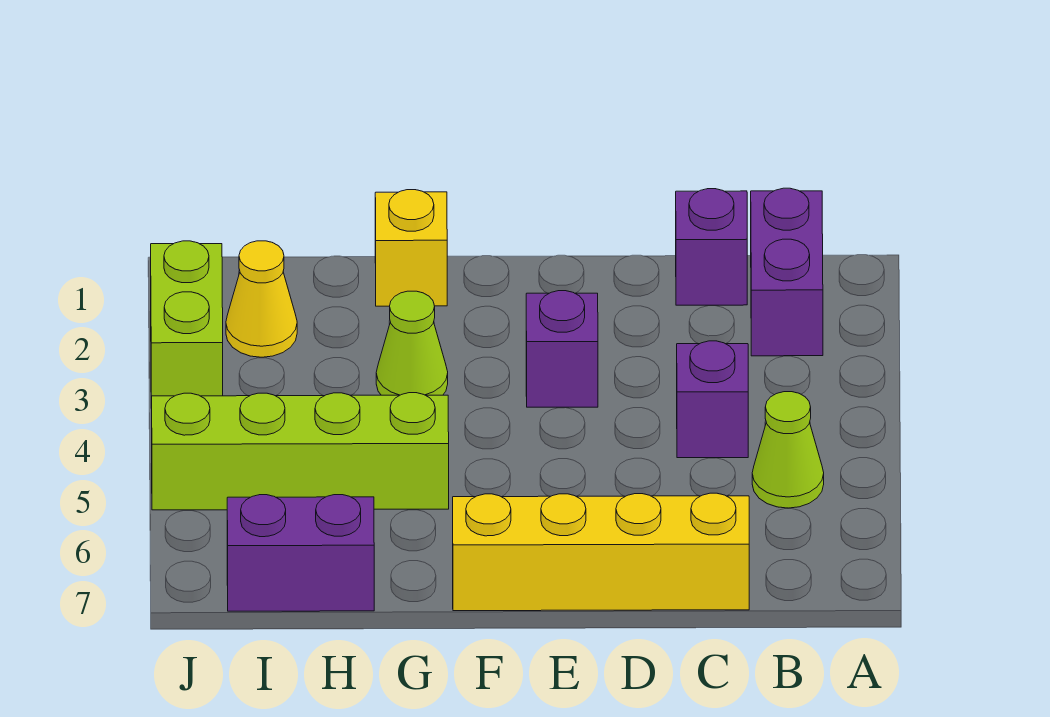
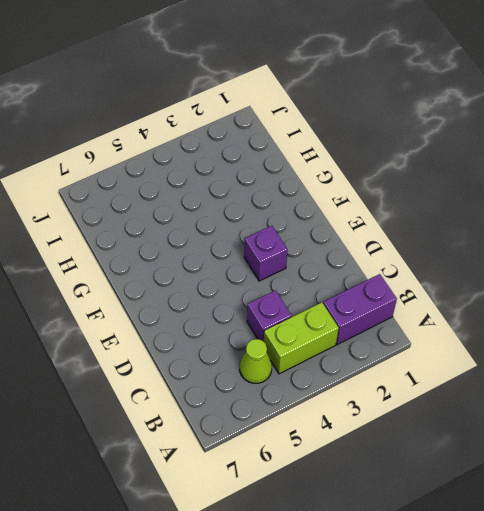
lime brick B3:B4 level 1 -> lime brick J2:J3 level 1
none -> purple brick C1 level 1
none -> yellow brick C7:F7 level 1
none -> yellow brick G1 level 1

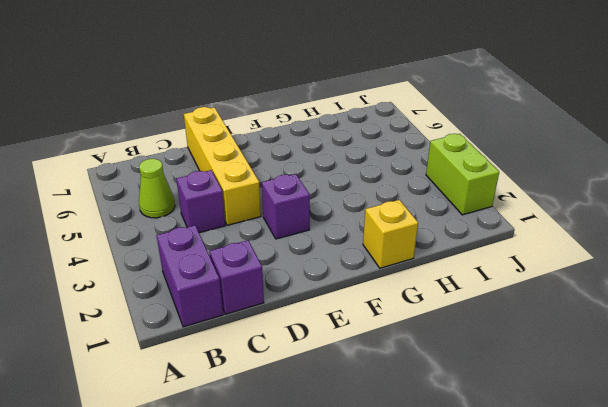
yellow brick D4:D7 level 1 -> yellow brick C7:F7 level 1
none -> lime cone G3 level 1
none -> lime brick G5:J5 level 1
none -> purple brick H7:I7 level 1

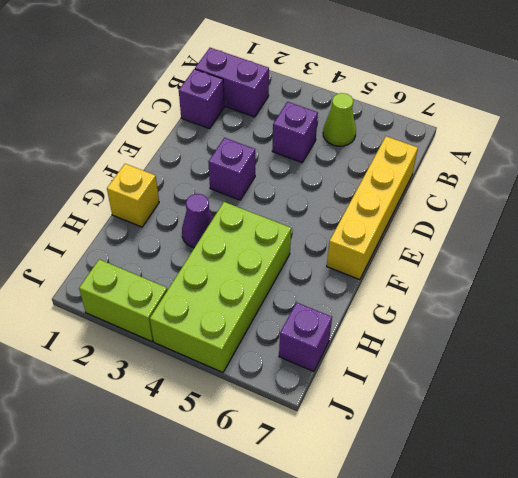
purple cone G3 level 1 -> lime cone G3 level 1
lime brick G4:J5 level 1 -> lime brick G5:J5 level 1
purple brick I7 level 1 -> purple brick H7:I7 level 1
none -> yellow cone I2 level 1

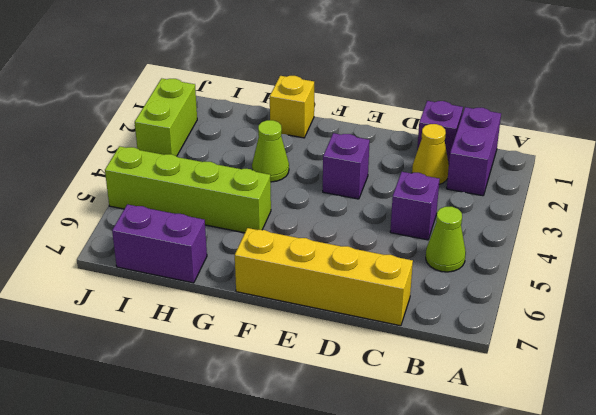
yellow cone C2 level 1 -> yellow cone I2 level 1

